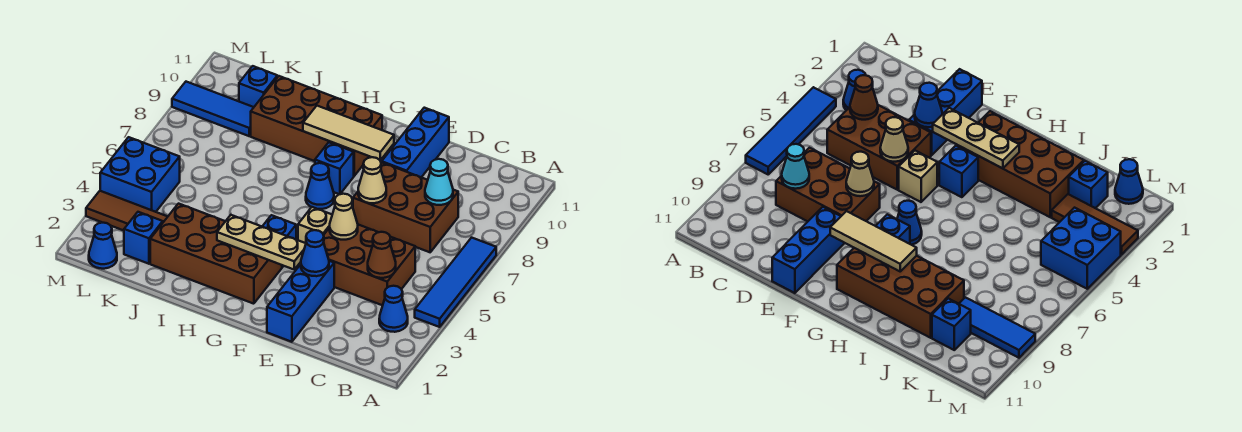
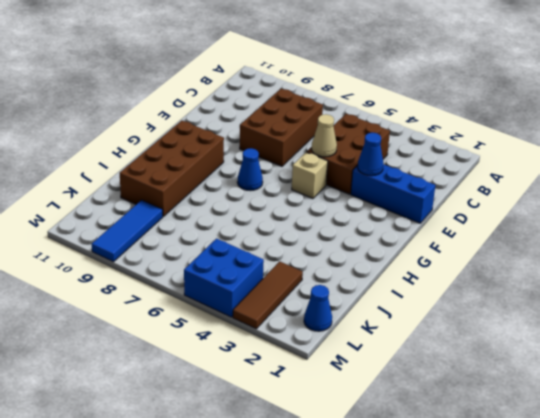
none -> blue tile A4:A7 level 1
none -> blue cone B3 level 1
none -> blue brick E9:E11 level 1

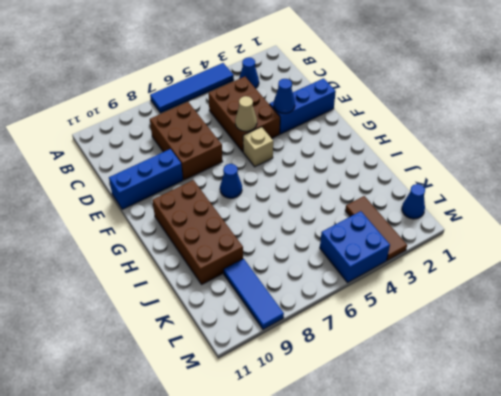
none -> brown brick G2:J3 level 1
none -> blue brick G4 level 1
none -> blue brick G8 level 1

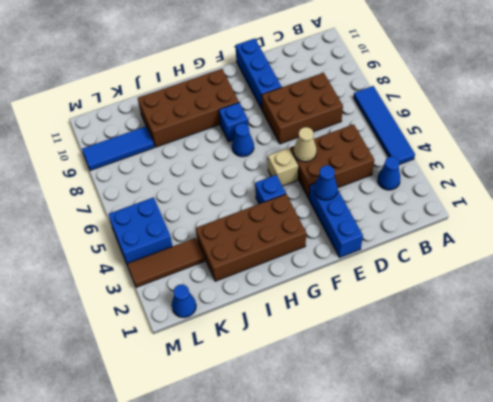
none -> blue brick K2 level 1
none -> blue brick K10 level 1
none -> brown cone C4 level 2

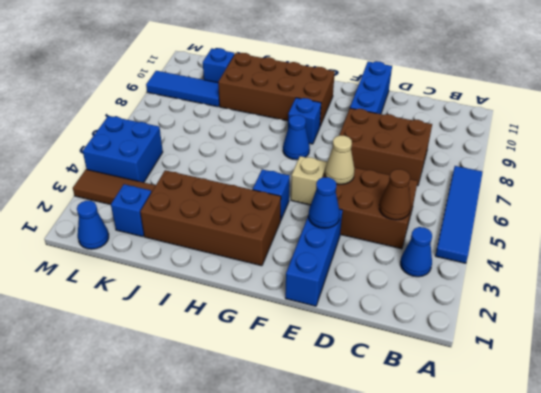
none -> cyan cone C8 level 2
none -> tan cone E7 level 2
none -> tan plate F3:H3 level 2

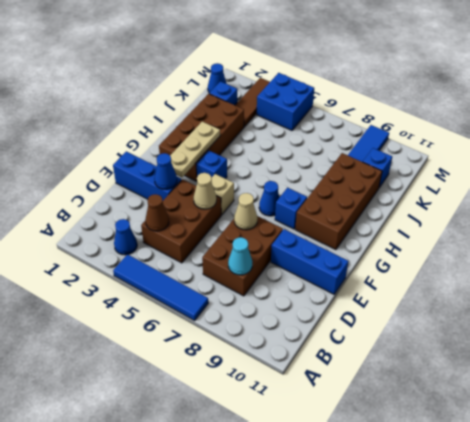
none -> tan tile F9:H9 level 2

